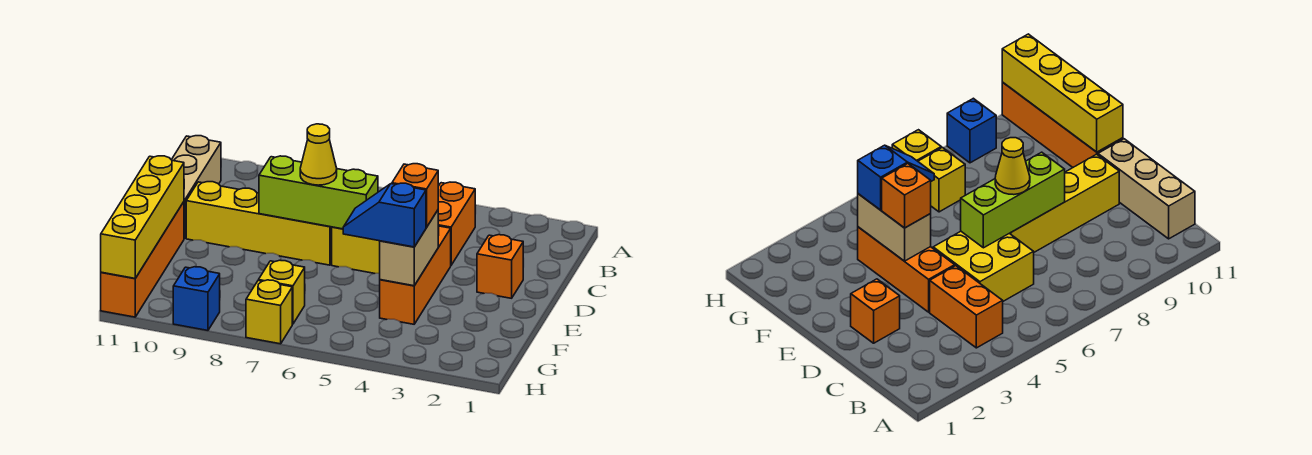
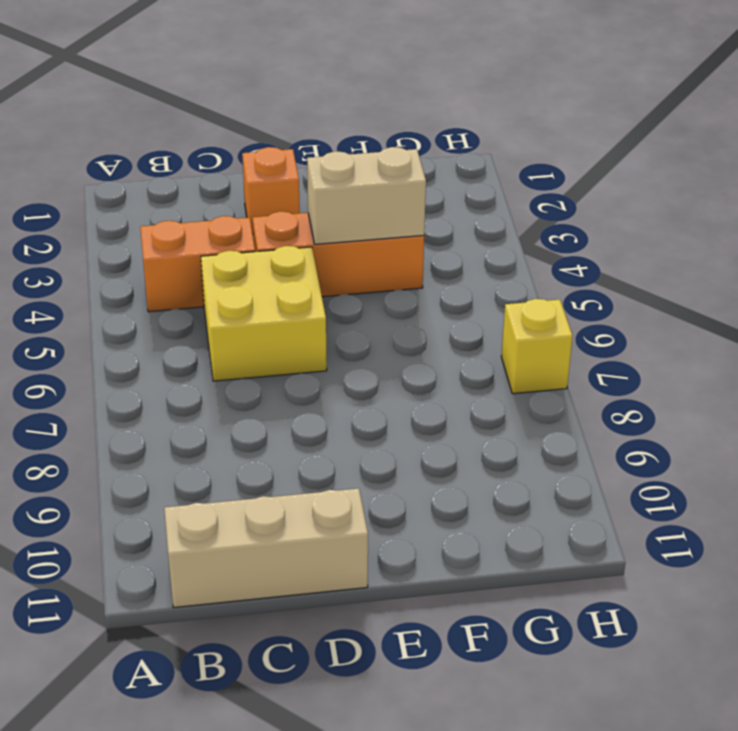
none -> yellow brick D7:D10 level 1
none -> orange brick E11:H11 level 1
none -> yellow brick G7 level 1

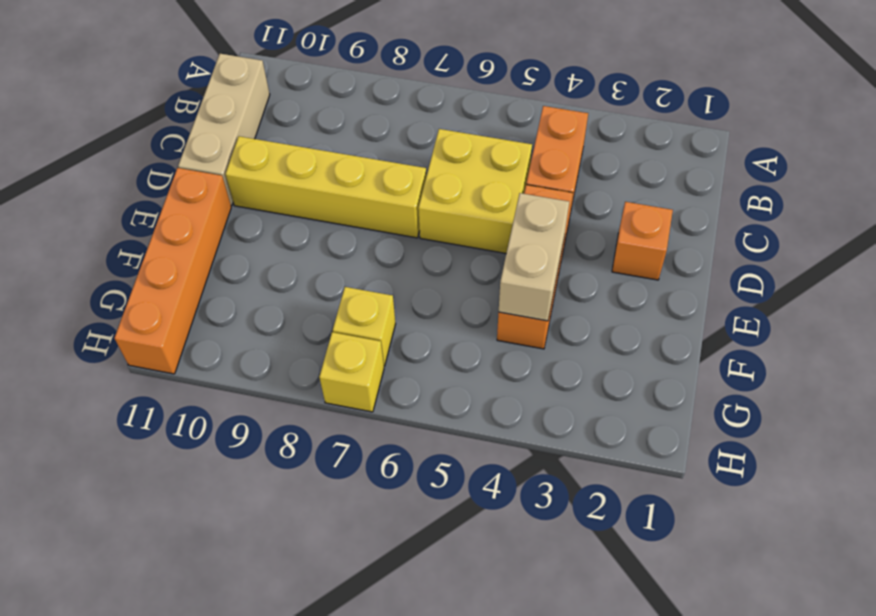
none -> blue brick H9 level 1
none -> lime brick D6:D8 level 2
none -> yellow brick E11:H11 level 2

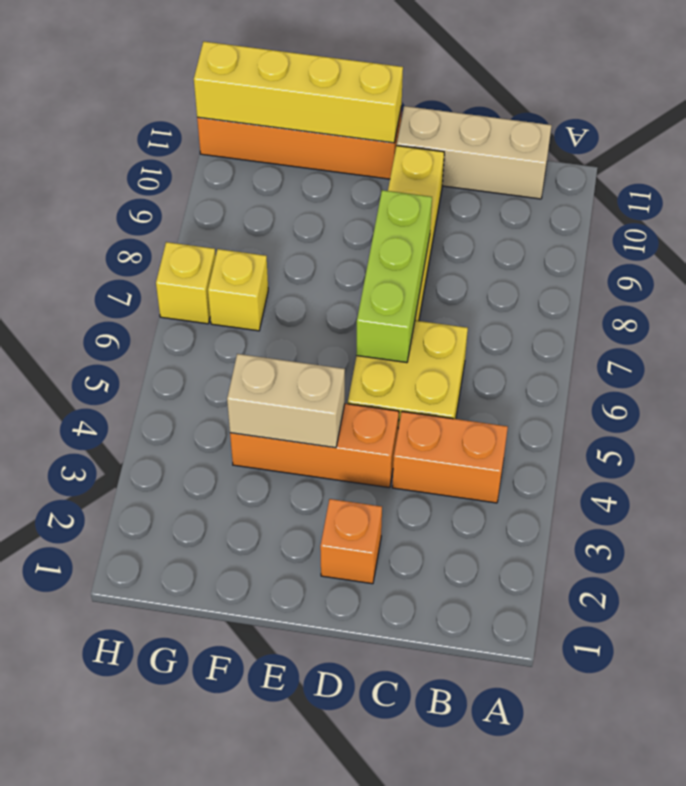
none -> blue brick H9 level 1
none -> yellow cone D7 level 3
none -> orange brick E4 level 3

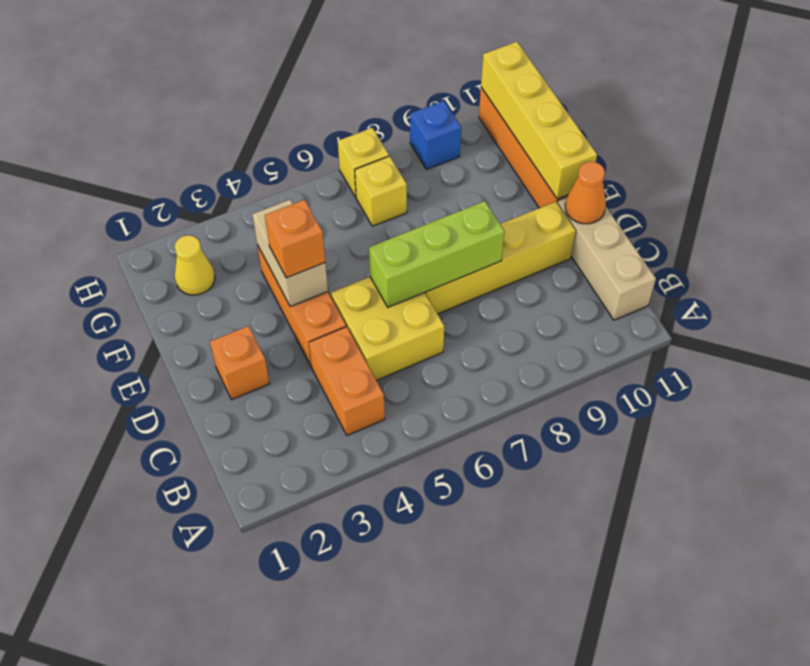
orange cone D11 level 2 -> none
yellow cone G2 level 1 -> yellow cone D7 level 3
none -> blue slope F4:F5 level 3 top 4

